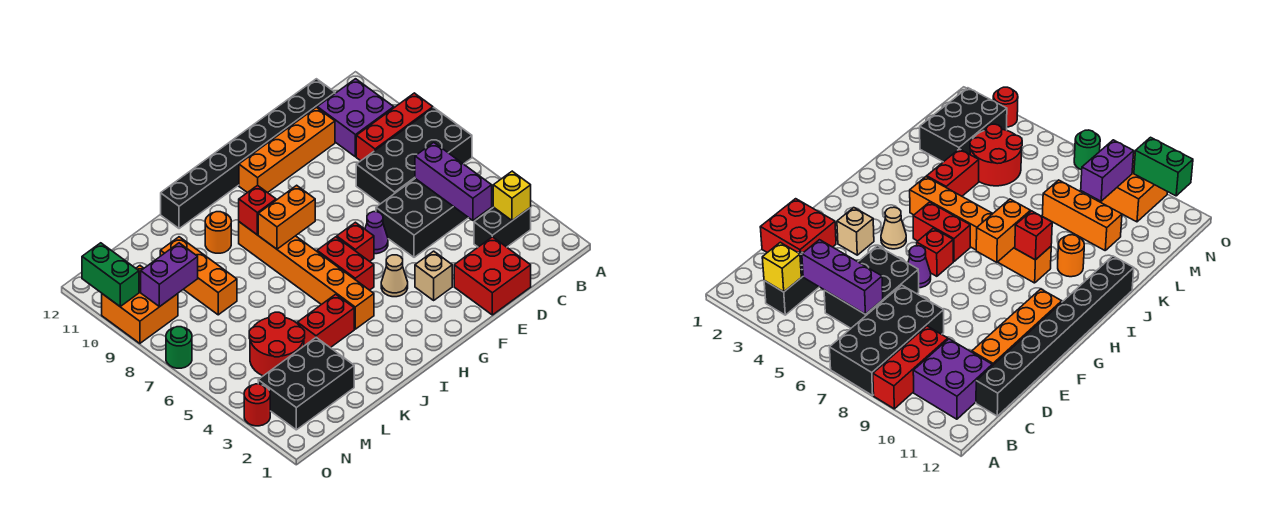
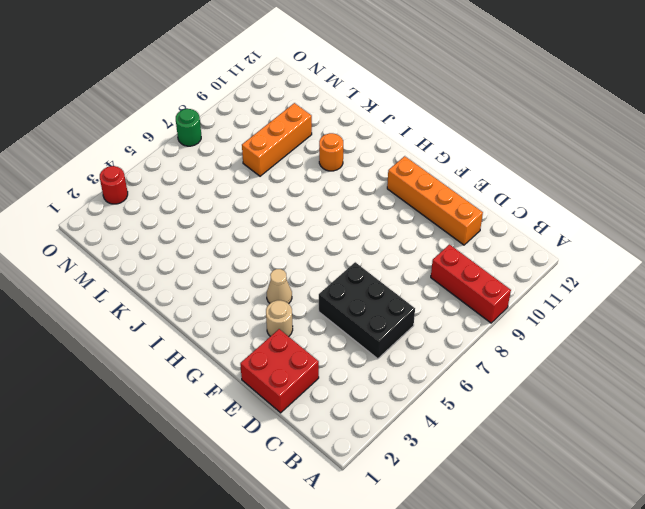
tan round brick F3 level 1 -> tan brick F3 level 1
none -> black brick A7:D8 level 1
none -> black brick B3:C3 level 1
none -> purple brick B10:C11 level 1

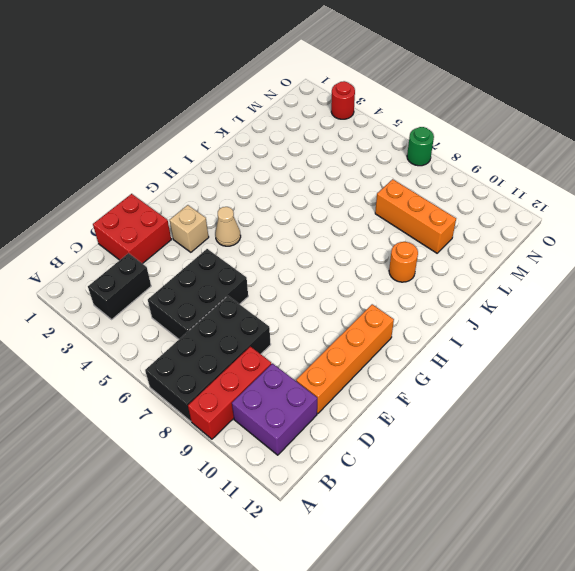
none -> black brick C12:J12 level 1
none -> purple cone F6 level 1
none -> red brick G6 level 1

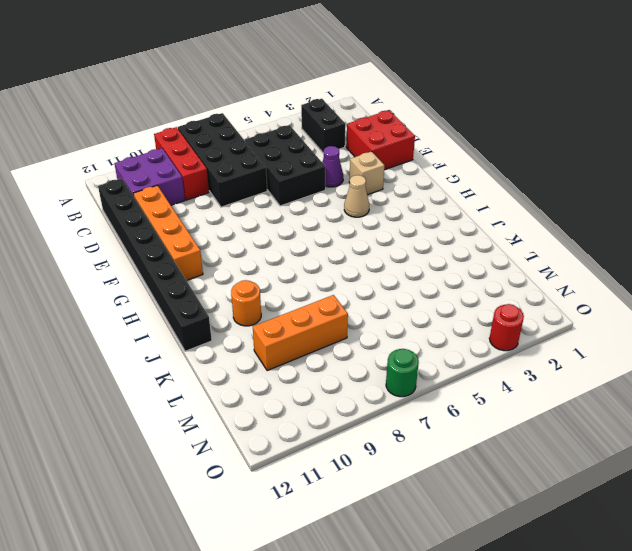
purple cone E4 level 1 -> purple cone F6 level 1
none -> red brick G6 level 1
none -> red brick H5:H6 level 1
none -> orange brick I4:I9 level 1

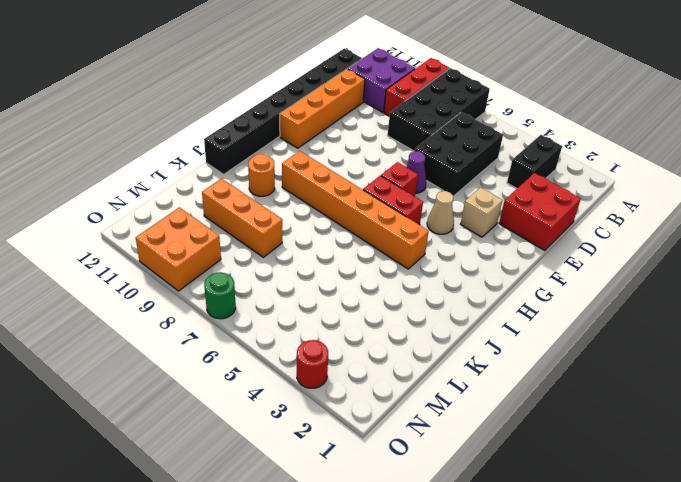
none -> red brick J4:K4 level 1
none -> black brick L2:N3 level 1
none -> red round brick L4:M5 level 1

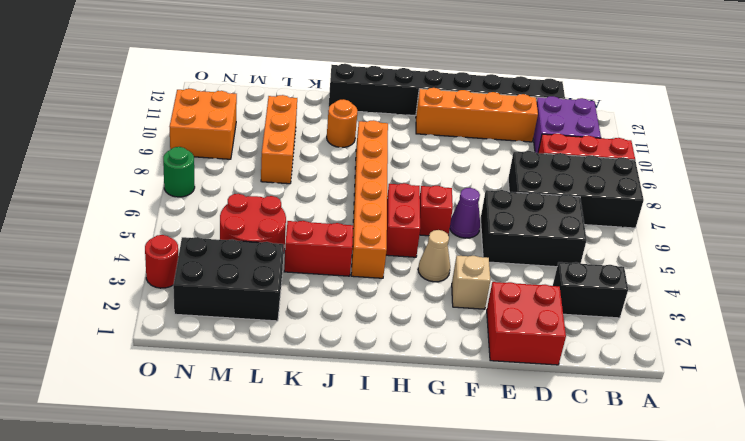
none -> yellow brick B3 level 2
none -> purple brick C4:C6 level 2
none -> orange brick H8:I8 level 2

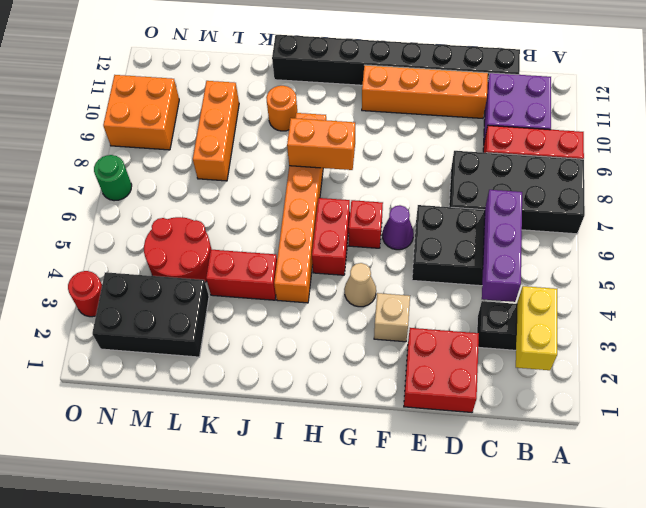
yellow brick B2:B3 level 2 -> yellow brick B3 level 2
none -> red brick I9 level 2
none -> purple brick M9:N9 level 2
none -> green brick O10:O11 level 2

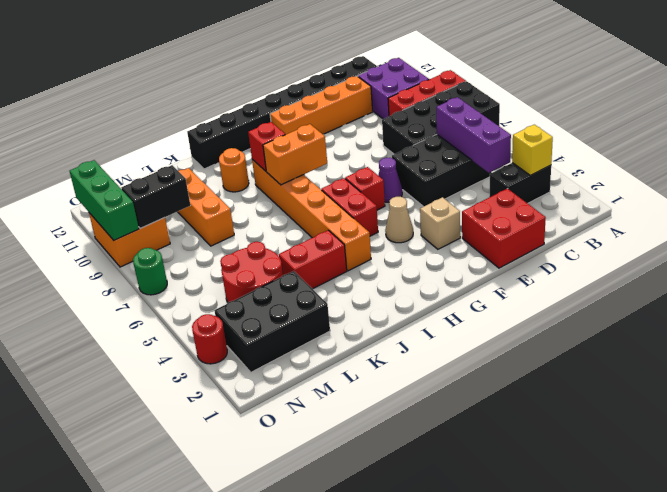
black brick M9:N9 level 2 -> purple brick M9:N9 level 2
green brick O9:O11 level 2 -> green brick O10:O11 level 2

